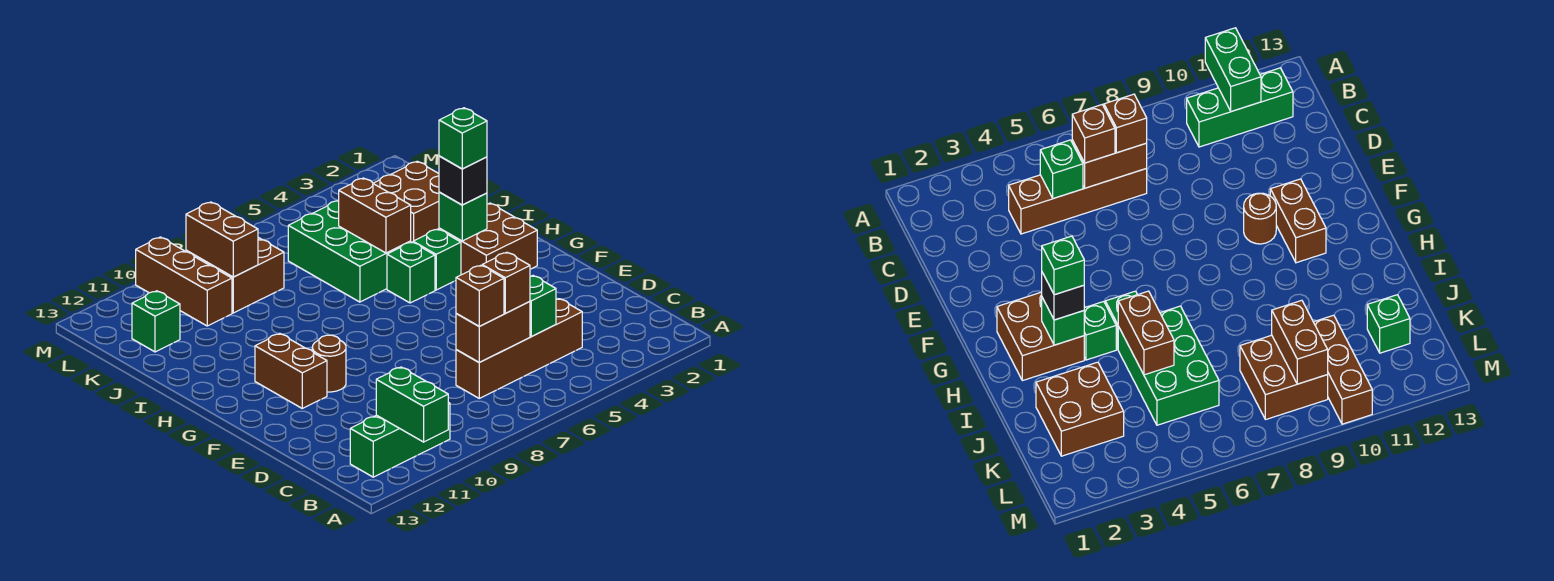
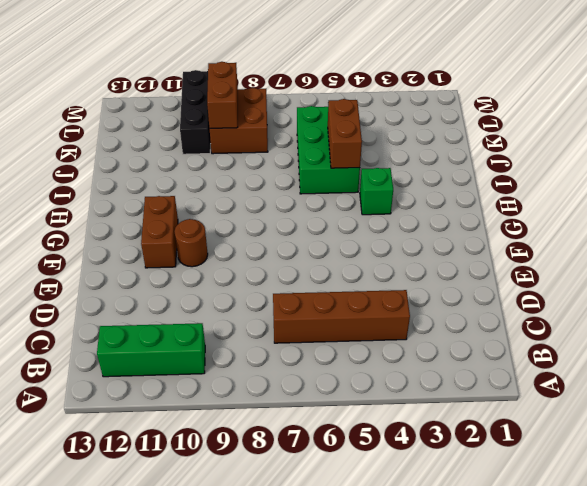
black brick K10:M10 level 1 -> brown brick K10:M10 level 1
none -> brown brick G2:H3 level 1
none -> green brick H5 level 1
none -> brown brick J2:K3 level 1

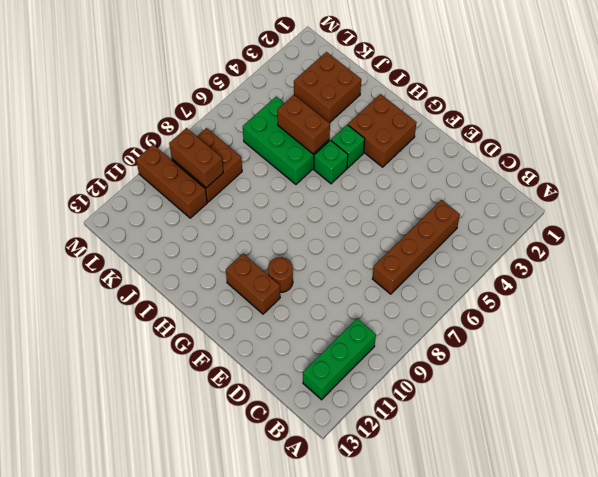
none -> green brick K12 level 1
none -> green brick A11:B11 level 2
none -> green brick C5 level 2

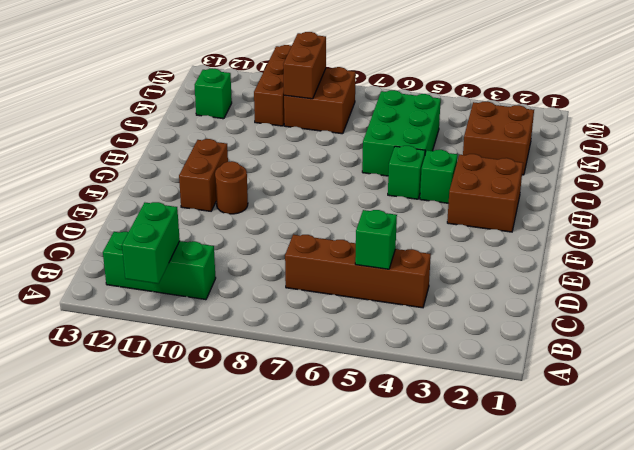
none -> brown brick C6:C7 level 2
none -> green brick H3 level 2
none -> brown brick I5:J5 level 2

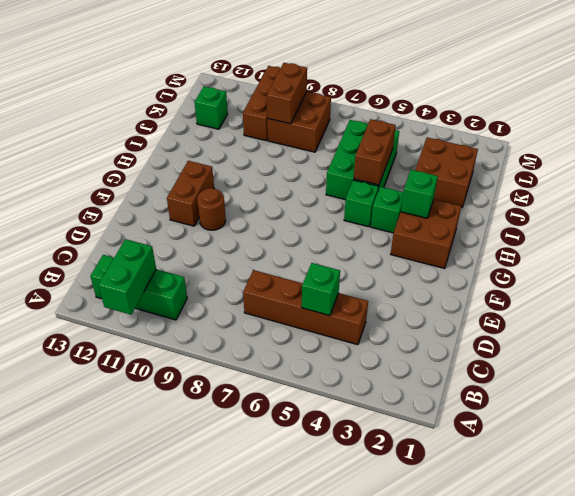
none -> brown brick C6:C7 level 2
none -> brown brick C6 level 3
none -> brown brick C7 level 3

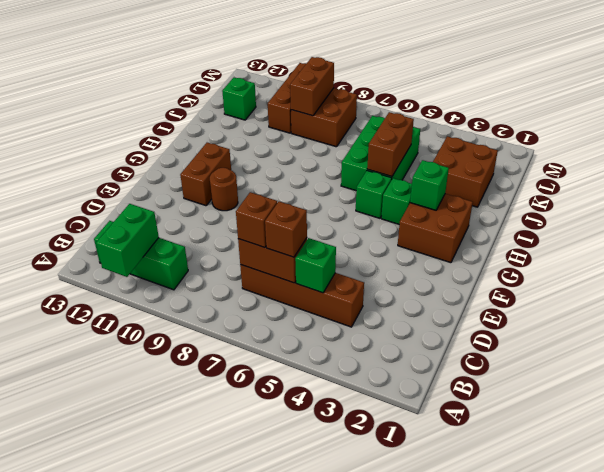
none -> black brick H3 level 3
none -> green brick H3 level 4

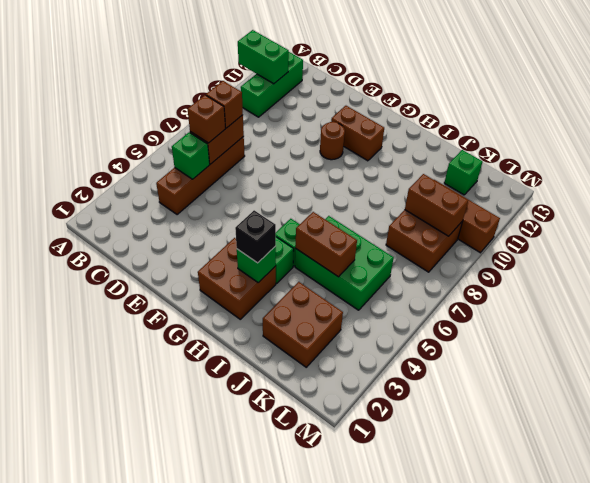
none -> green brick H3 level 4

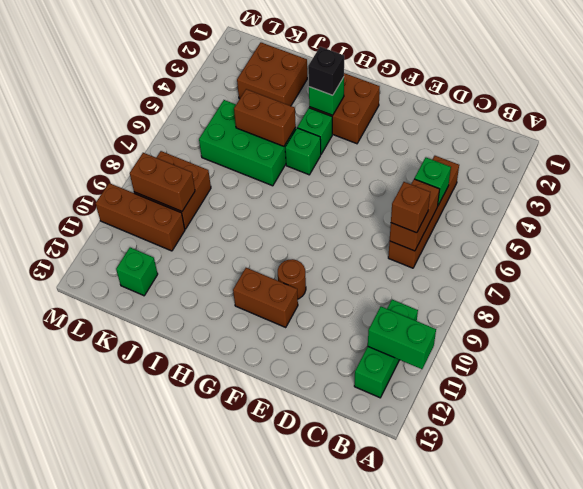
none -> brown brick C6 level 3
none -> green brick H3 level 4

